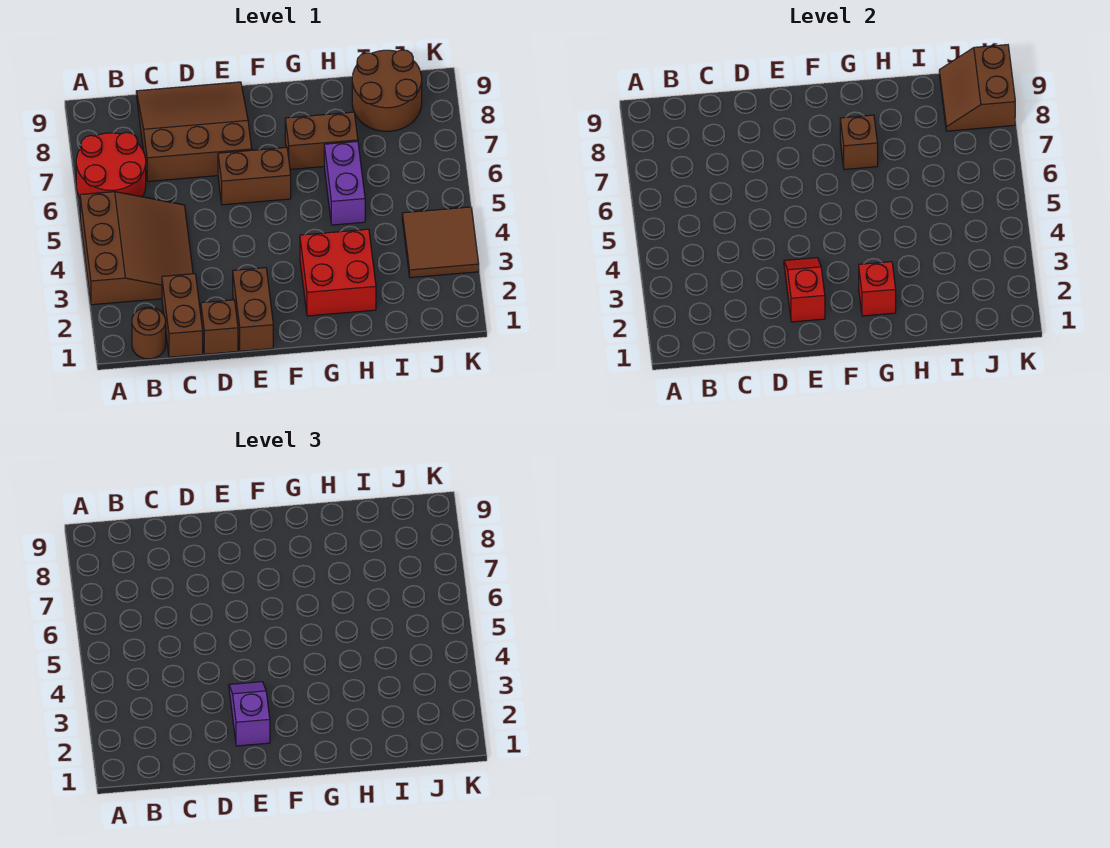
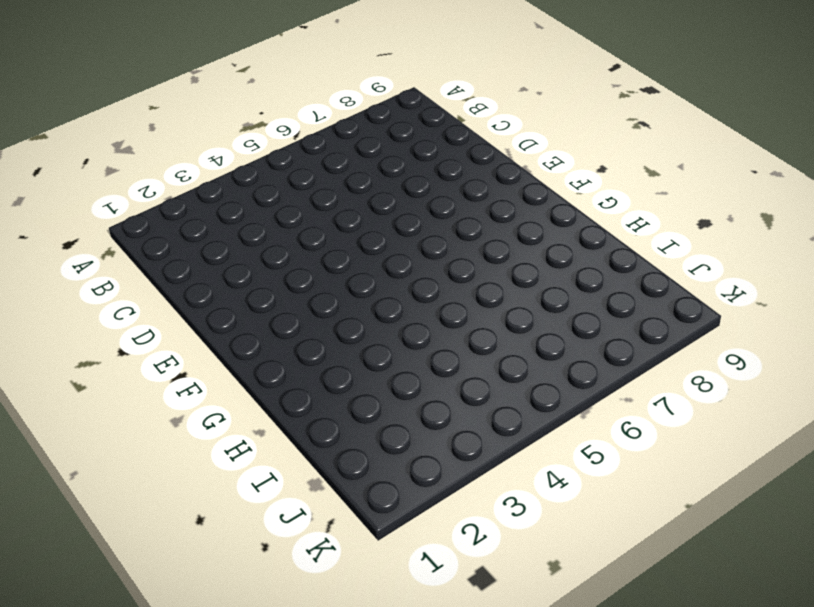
none -> brown slope A3:C5 level 1 top A
none -> red round brick A6:B7 level 1
none -> brown round brick B1 level 1

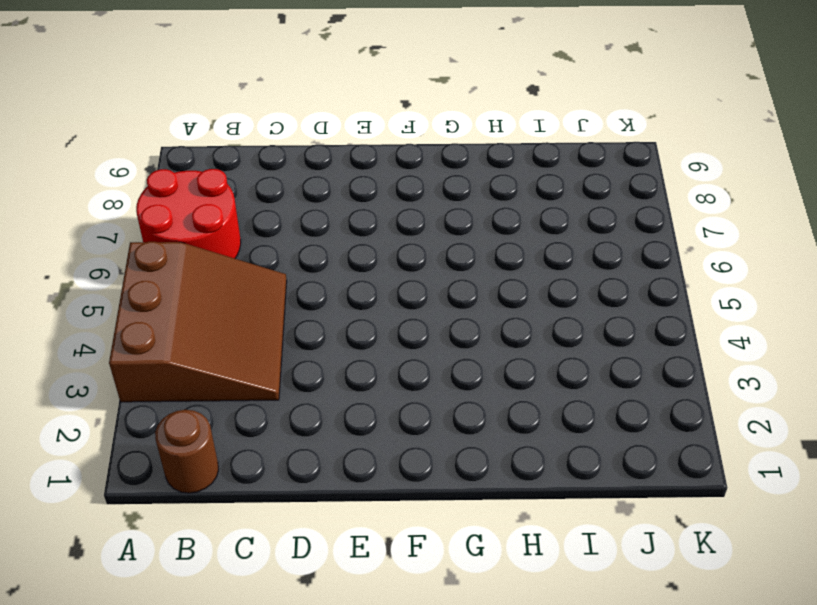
none -> brown brick C1:C2 level 1
none -> brown slope C7:E9 level 1 top 7
none -> brown brick D1 level 1

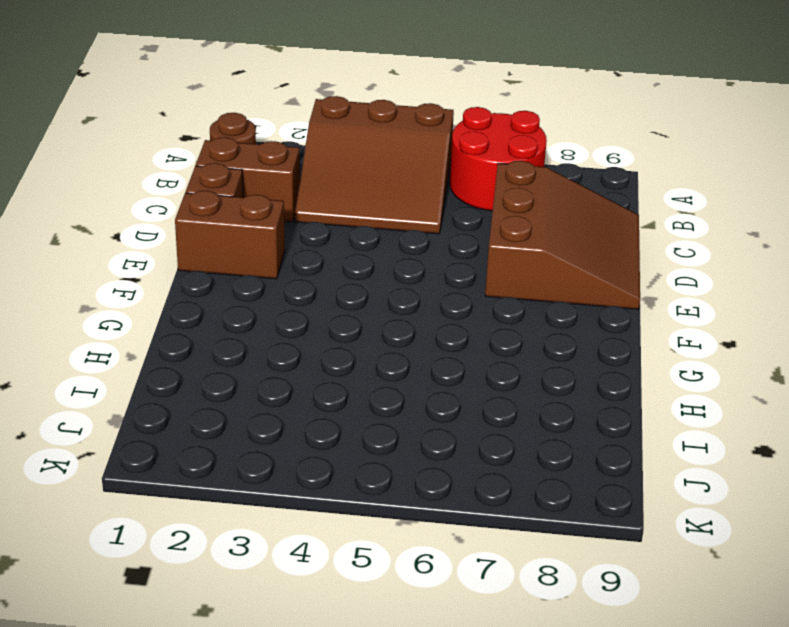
none -> brown brick E6:F6 level 1
none -> red brick G2:H3 level 1
none -> brown brick G7:H7 level 1

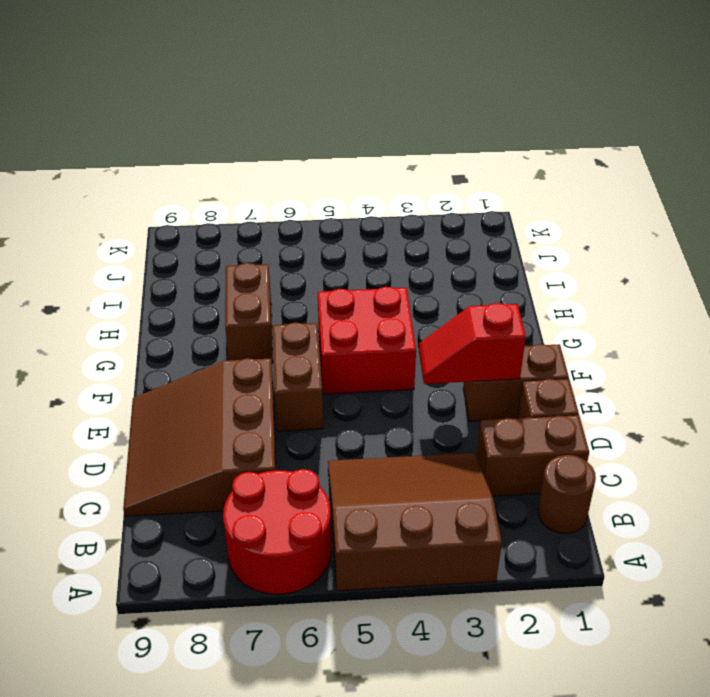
red brick F4:G5 level 1 -> red brick G2:H3 level 1
none -> purple brick H5:H6 level 1
none -> brown round brick I8:J9 level 1
none -> brown tile J3:K4 level 1

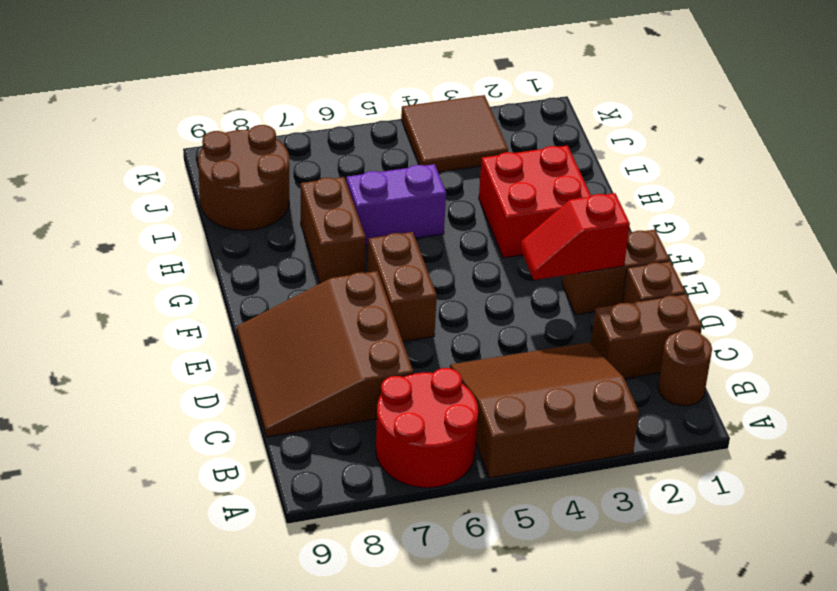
none -> red brick G2 level 2
none -> brown brick G7 level 2
none -> brown slope J8:K9 level 2 top K

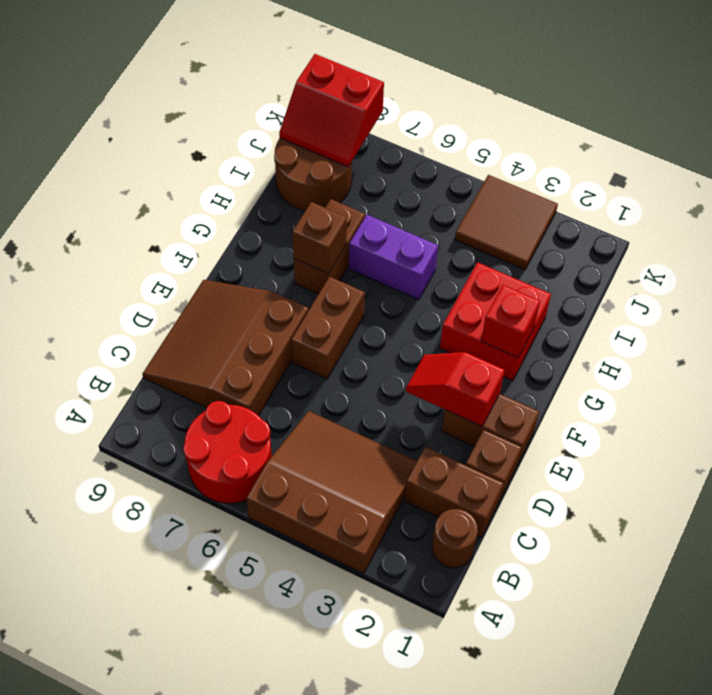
red slope J8:K9 level 2 top K -> brown slope J8:K9 level 2 top K
none -> purple slope E2:E3 level 3 top 2

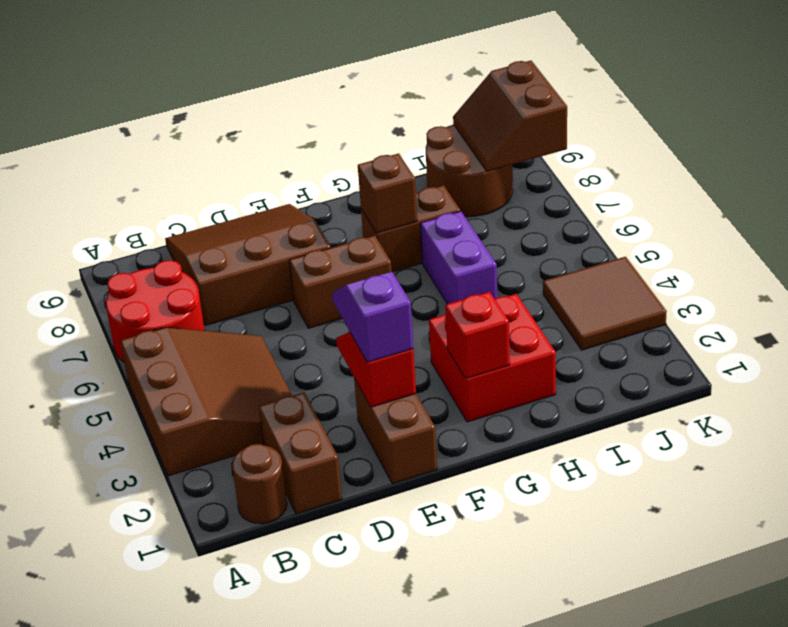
none -> brown brick D1 level 1

